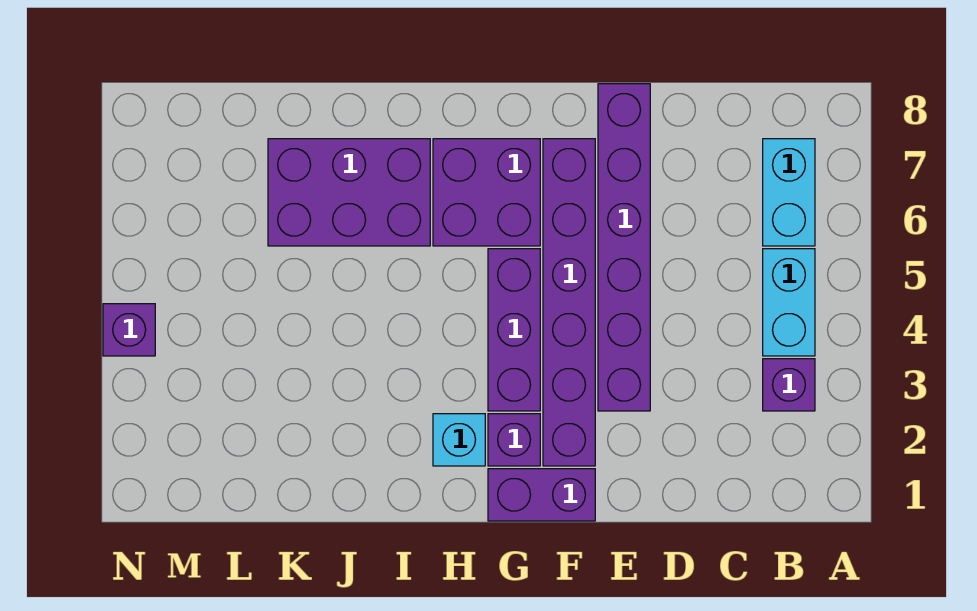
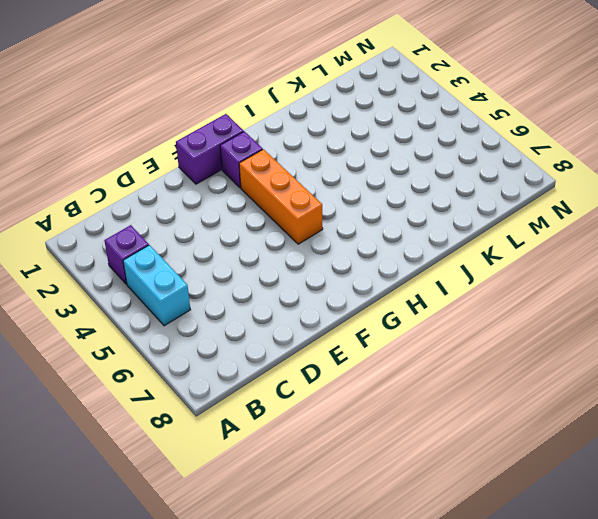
orange brick G3:G5 level 1 -> purple brick G3:G5 level 1
none -> cyan brick B6:B7 level 1
none -> purple brick E3:E8 level 1
none -> purple brick F2:F7 level 1

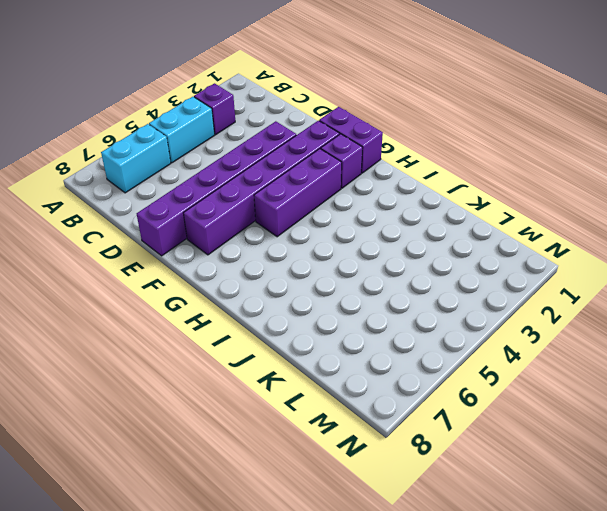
none -> purple brick G6:H7 level 1
none -> cyan brick H2 level 1
none -> purple brick I6:K7 level 1

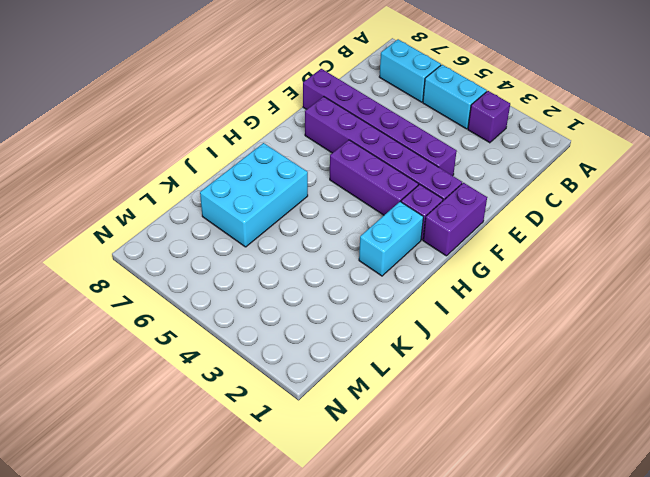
cyan brick H2:I2 level 1 -> cyan brick H2 level 1
cyan brick I6:K7 level 1 -> purple brick I6:K7 level 1
none -> purple brick G6:H7 level 1
none -> purple brick N4 level 1

